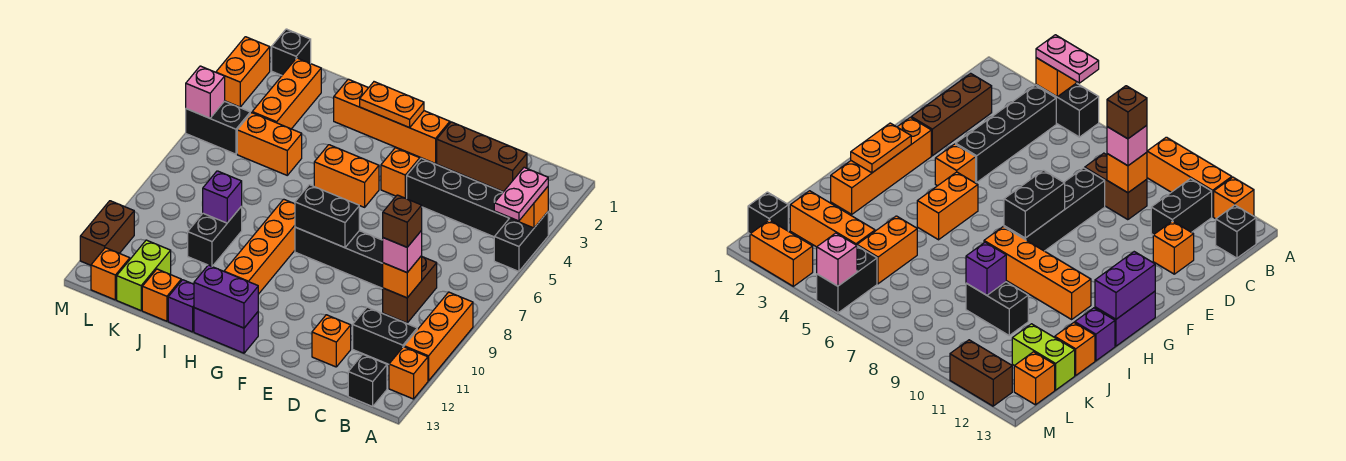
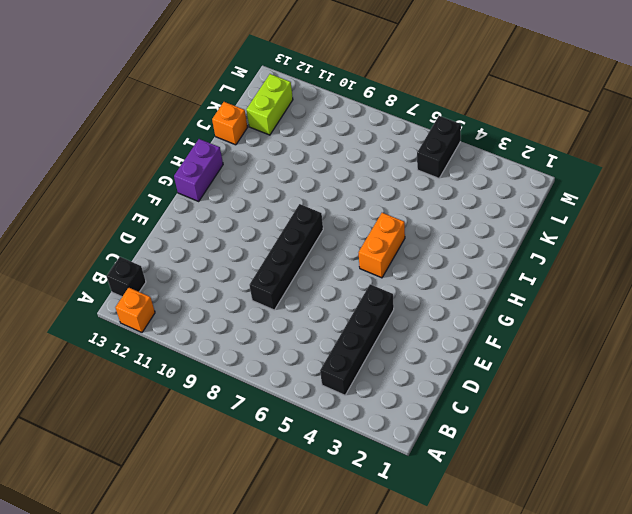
lime brick K12:L12 level 1 -> lime brick K12:K13 level 1
none -> black brick A4:A5 level 1
none -> orange brick A9:A11 level 1
none -> black brick B11:C11 level 1
none -> brown brick C2:E2 level 1

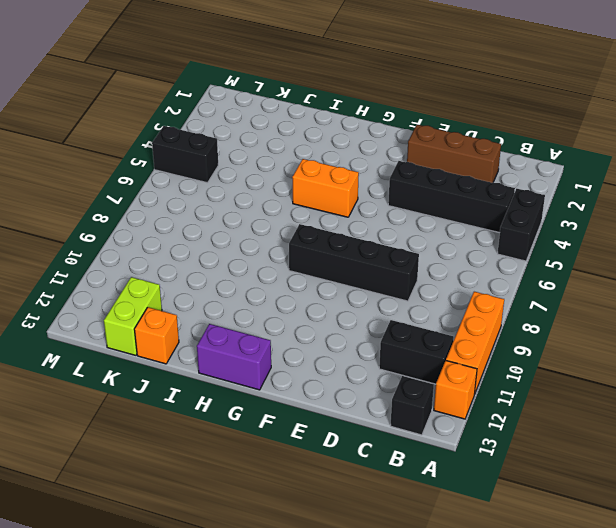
none -> brown brick C8:C9 level 1
none -> orange brick D12 level 1
none -> orange brick F2:I2 level 1
none -> orange brick F4 level 1

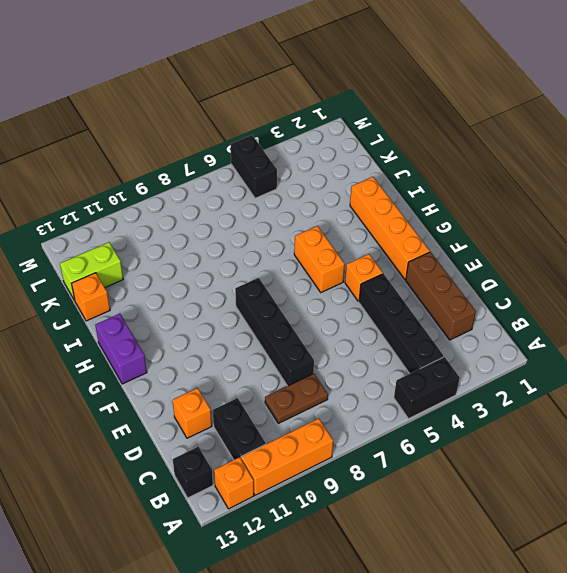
brown plate C8:C9 level 1 -> brown brick C8:C9 level 1
none -> orange brick H8:H11 level 1
none -> purple brick I13 level 1
none -> orange brick J5:K5 level 1
none -> black brick J9:J10 level 1

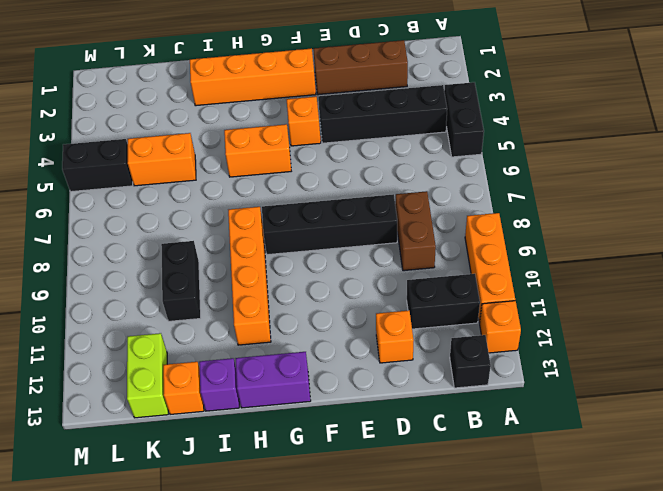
none -> orange brick K2:K4 level 1
none -> black brick L1 level 1
none -> orange brick L13 level 1
none -> orange brick M2:M3 level 1

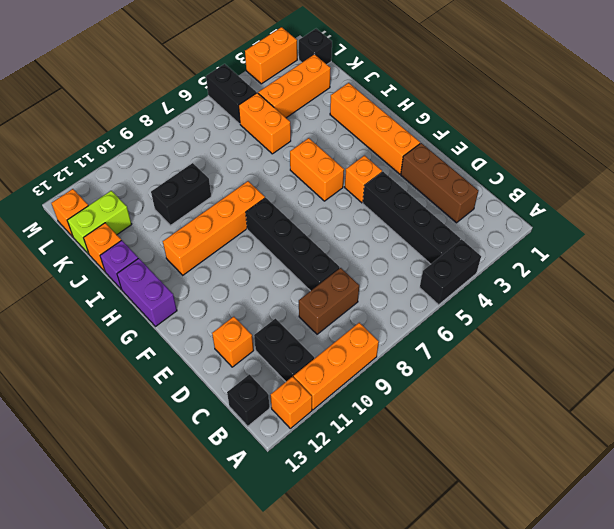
none -> brown brick M11:M12 level 1
none -> orange brick A4 level 2
none -> orange brick C9 level 2
none -> black brick F8:G8 level 2

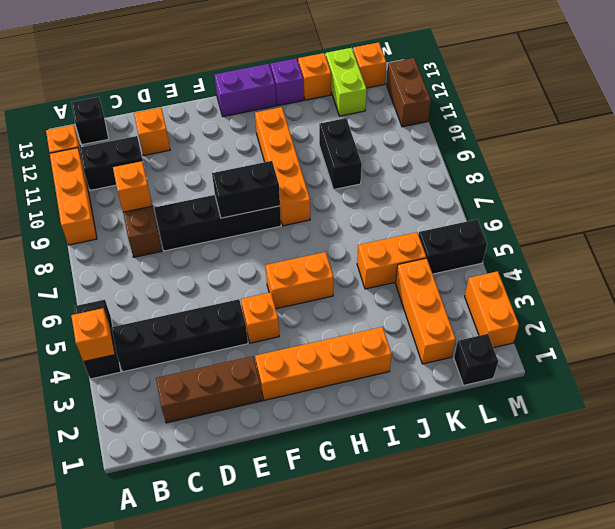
none -> orange plate G2:H2 level 2
none -> purple brick G13:H13 level 2
none -> purple brick J9 level 2
none -> pink brick M5 level 2

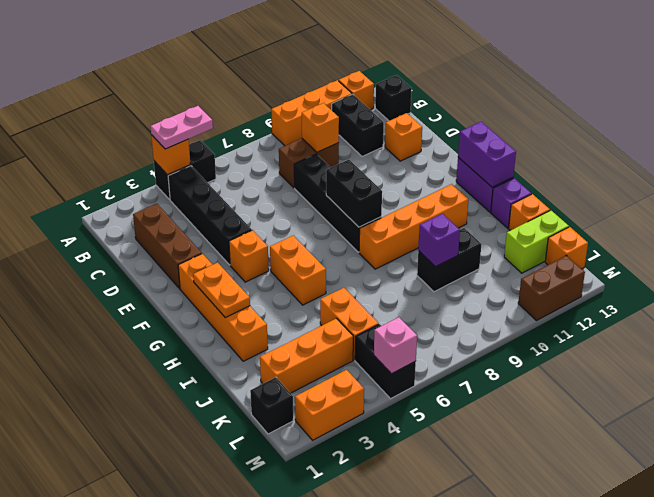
none -> pink brick C9 level 3
none -> brown brick C9 level 4

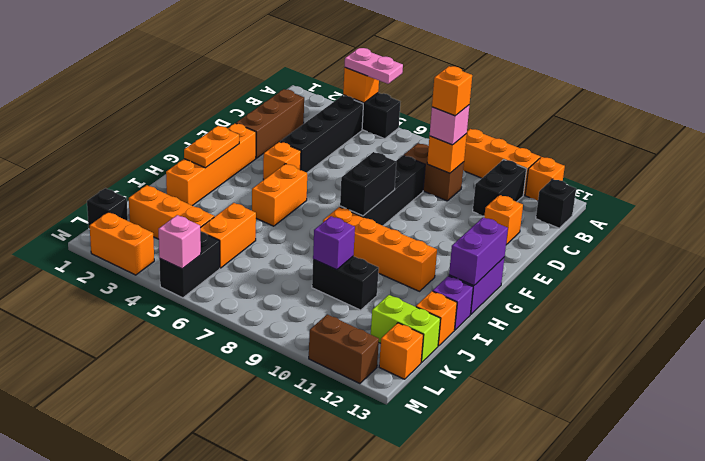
orange brick C9 level 4 -> brown brick C9 level 4

